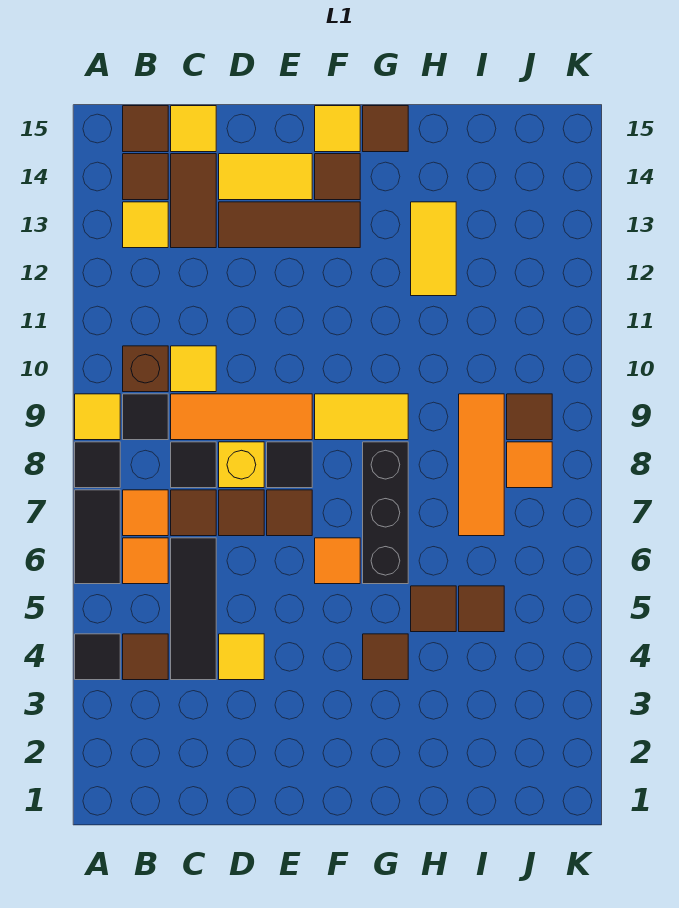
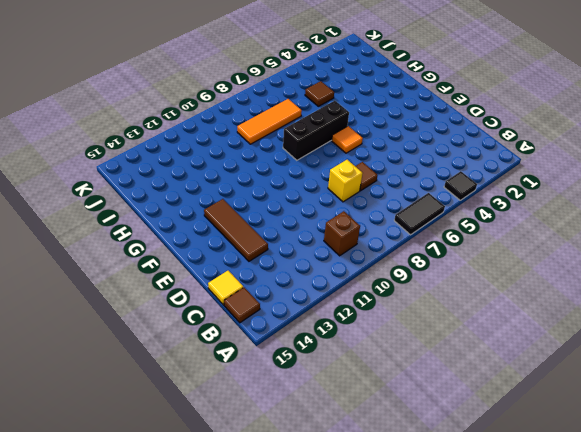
none -> black tile A8 level 1
none -> yellow tile A9 level 1
none -> brown tile B4 level 1
none -> orange tile B6 level 1

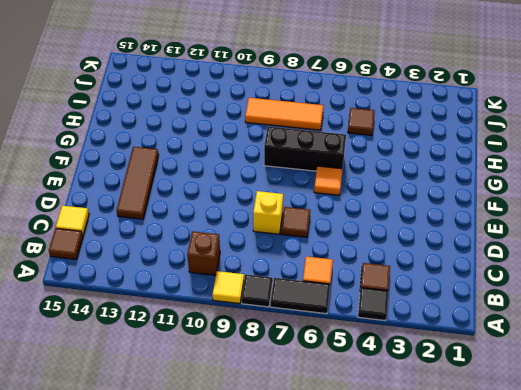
none -> orange tile B7 level 1
none -> black tile B9 level 1
none -> yellow tile B13 level 1
none -> brown tile B14 level 1

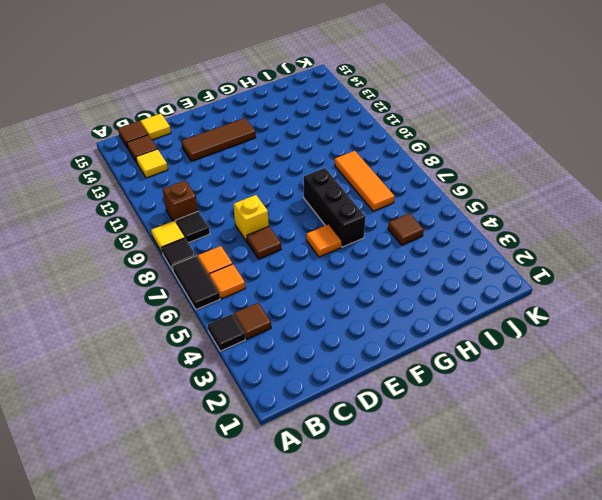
none -> black tile C4:C6 level 1
none -> brown tile C7 level 1
none -> black tile C8 level 1
none -> orange tile C9:E9 level 1

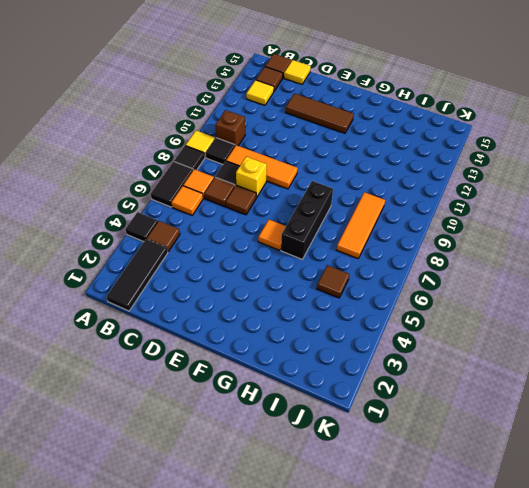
black tile B1:B3 level 1 -> black tile C4:C6 level 1
none -> yellow tile C10 level 1
none -> brown tile C13:C14 level 1
none -> yellow tile D4 level 1
none -> yellow tile D14:E14 level 1

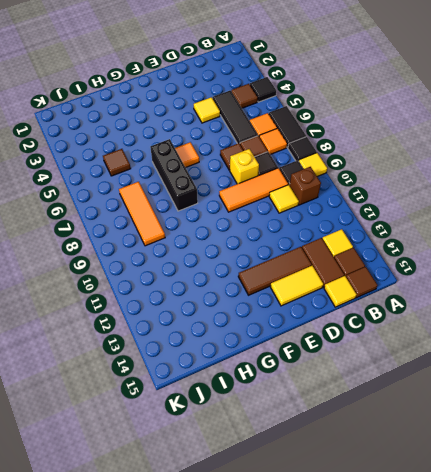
none -> brown tile E7 level 1
none -> black tile E8 level 1
none -> yellow tile F9:G9 level 1
none -> brown tile F14 level 1

